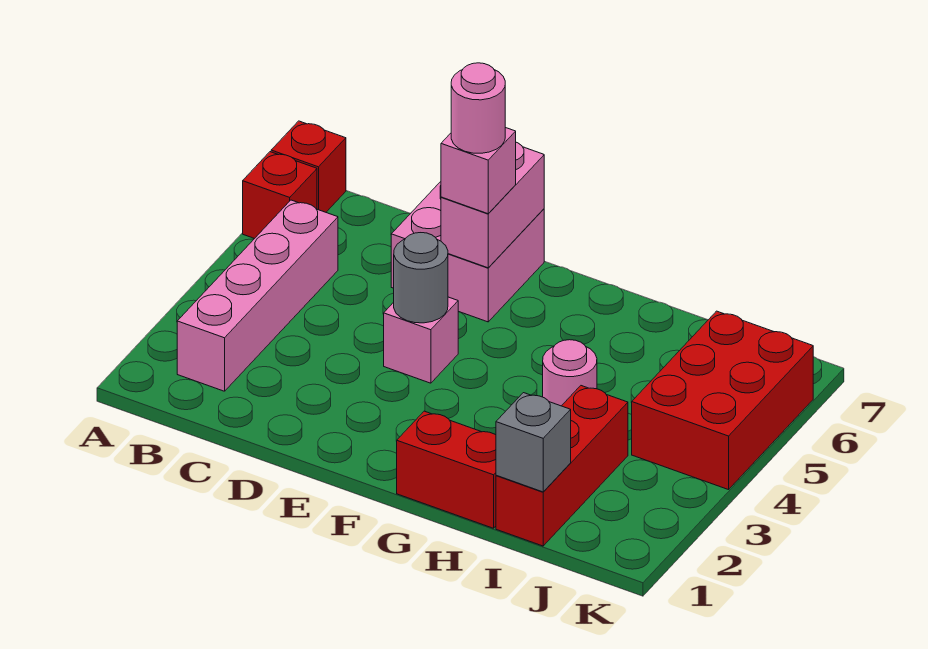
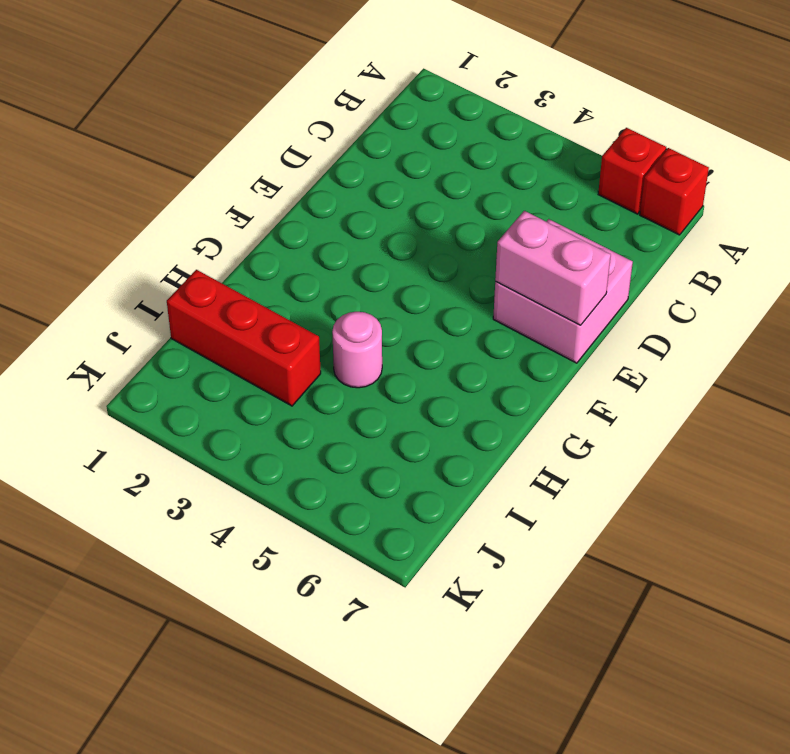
none -> pink brick B2:B5 level 1
none -> pink brick E4 level 1
none -> red brick G1:H1 level 1

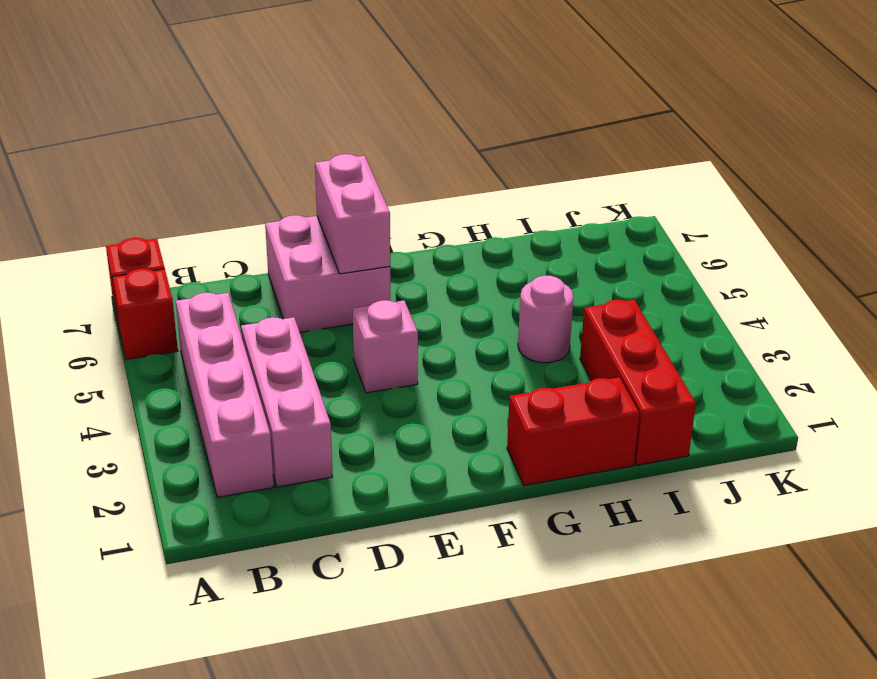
pink brick C2:C4 level 1 -> none
none -> red brick J4:K6 level 1
none -> grey round brick E4 level 2
none -> grey brick I1 level 2

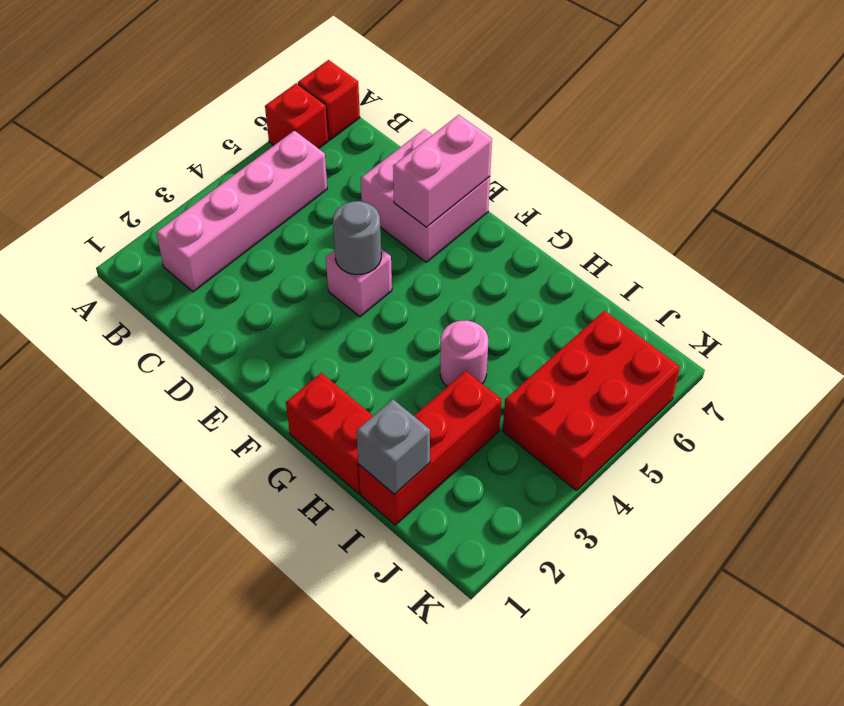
none -> pink brick E6 level 3
none -> pink round brick E6 level 4

